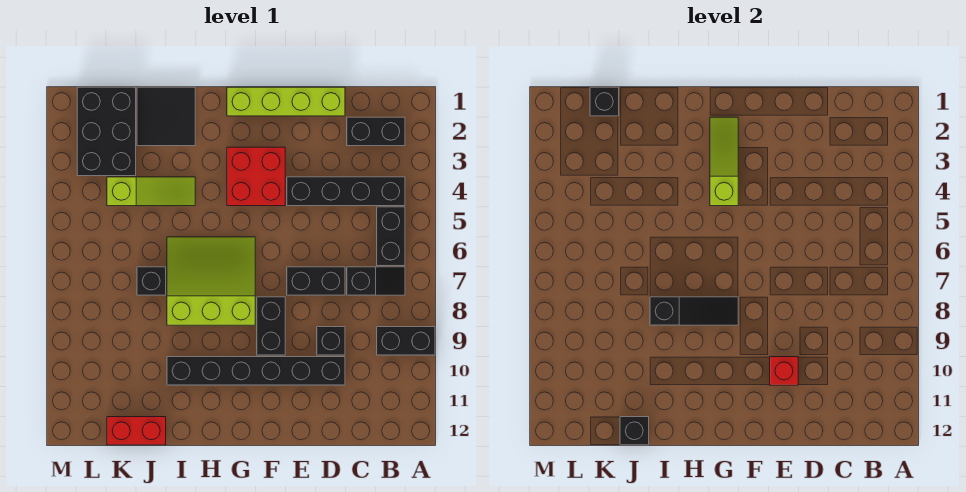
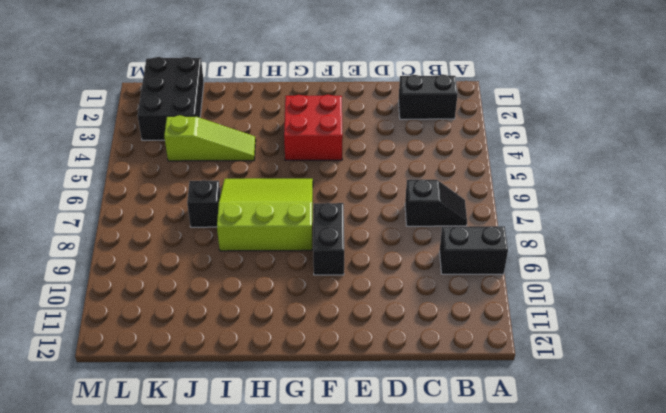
none -> black brick B4:E4 level 1
none -> black brick B5:B6 level 1
none -> lime brick D1:G1 level 1

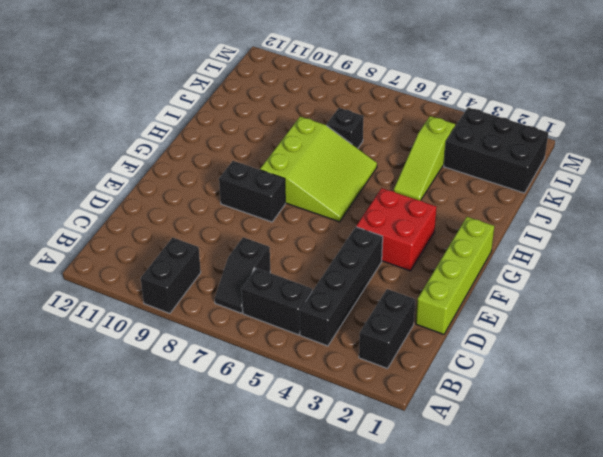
none -> black brick D7:E7 level 1
none -> black brick D9 level 1
none -> black brick D10:I10 level 1

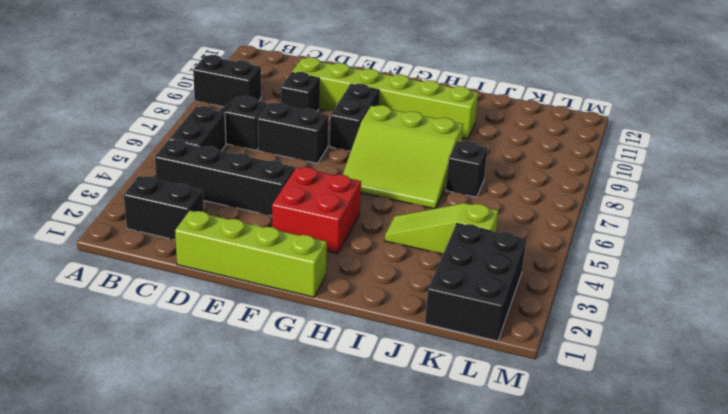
lime brick D10:I10 level 1 -> black brick D10:I10 level 1
none -> black tile I1:J2 level 1
none -> red brick J12:K12 level 1
none -> red brick E10 level 2

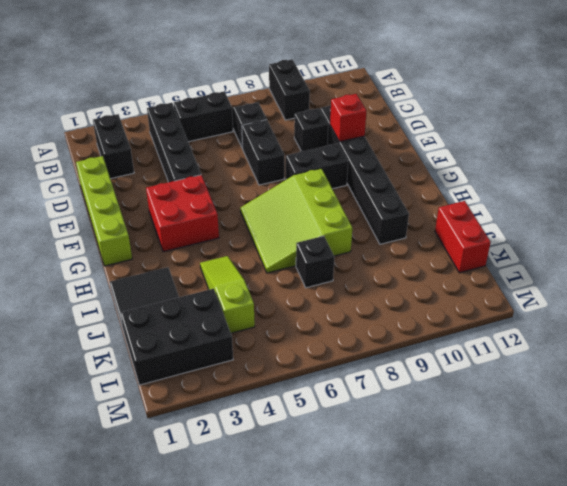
none -> lime slope G2:G4 level 2 top 4
none -> black slope G8:I8 level 2 top I
none -> black brick J12 level 2

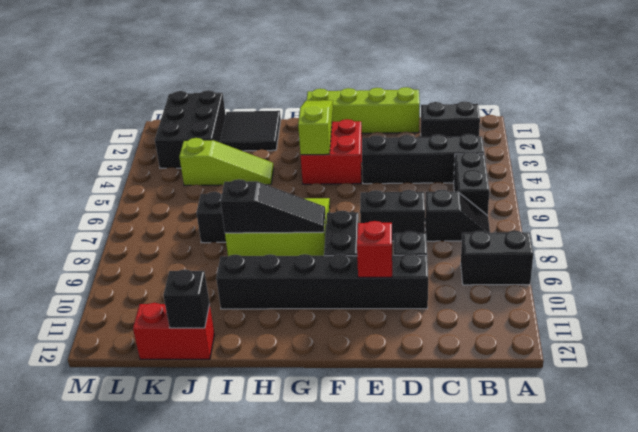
none -> black brick K1 level 2

